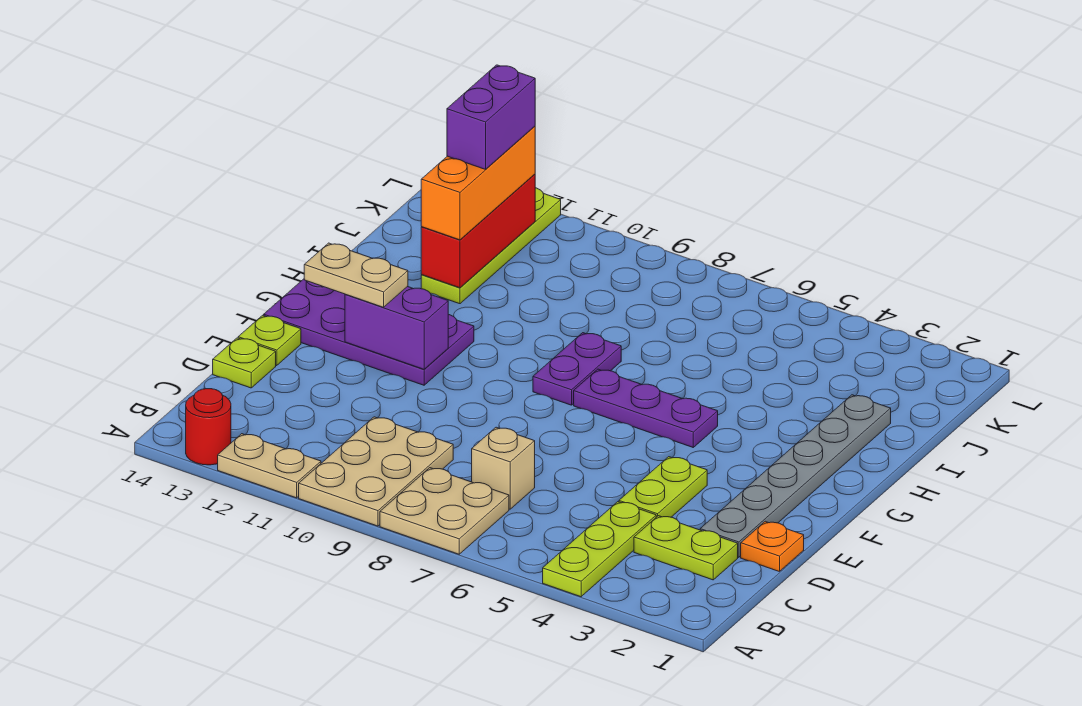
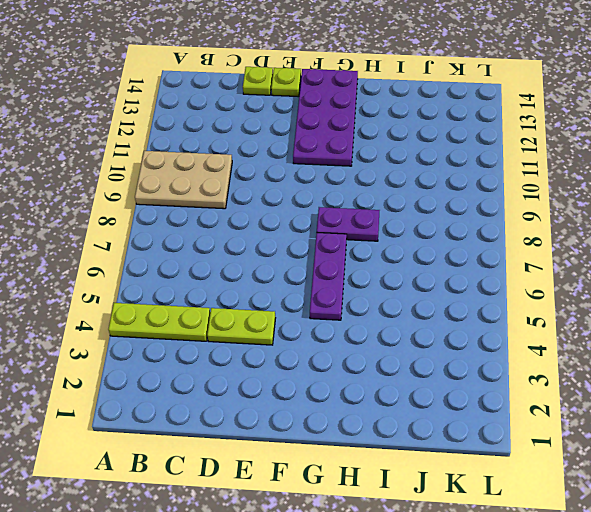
none -> tan plate A7:B8 level 1
none -> tan plate A11:A12 level 1
none -> red round brick A13 level 1

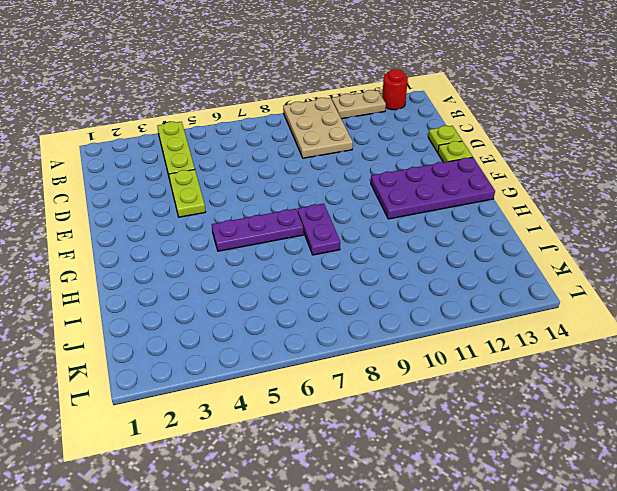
none -> tan plate A7:B8 level 1
none -> lime plate C2:C3 level 1
none -> tan brick C7 level 1

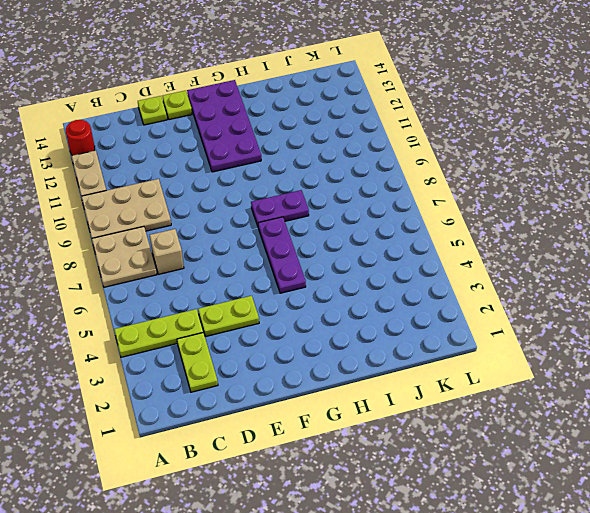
none -> orange plate D1 level 1
none -> grey plate D2:I2 level 1
none -> lime plate I12:L12 level 1

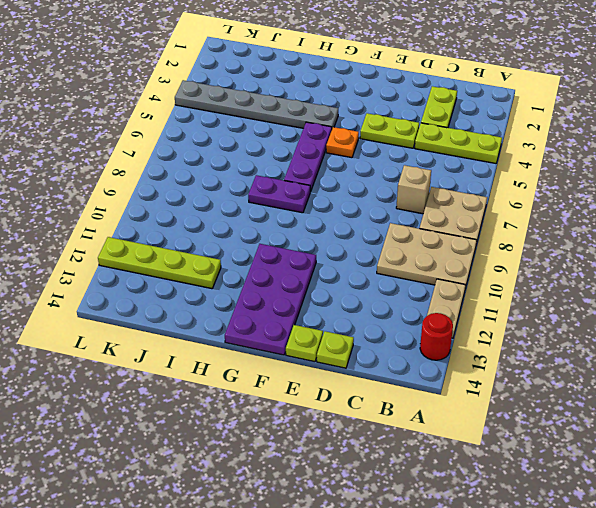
orange plate F5 level 1 -> orange plate D1 level 1
grey plate G4:L4 level 1 -> grey plate D2:I2 level 1
none -> purple brick F11:F12 level 2
none -> red brick I12:K12 level 2
none -> tan plate F12:F13 level 3

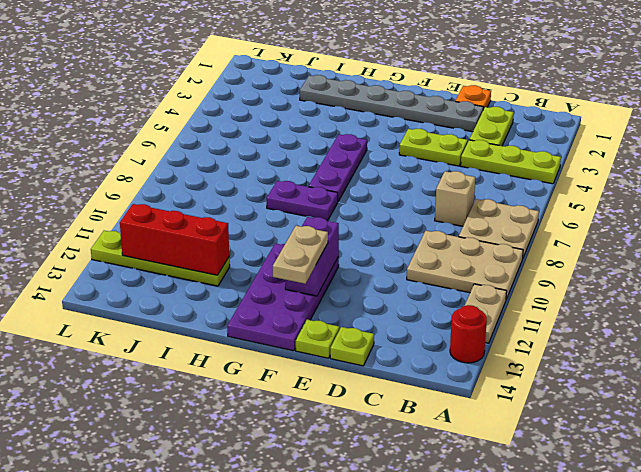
none -> orange brick I12:K12 level 3
none -> purple brick J12:K12 level 4

